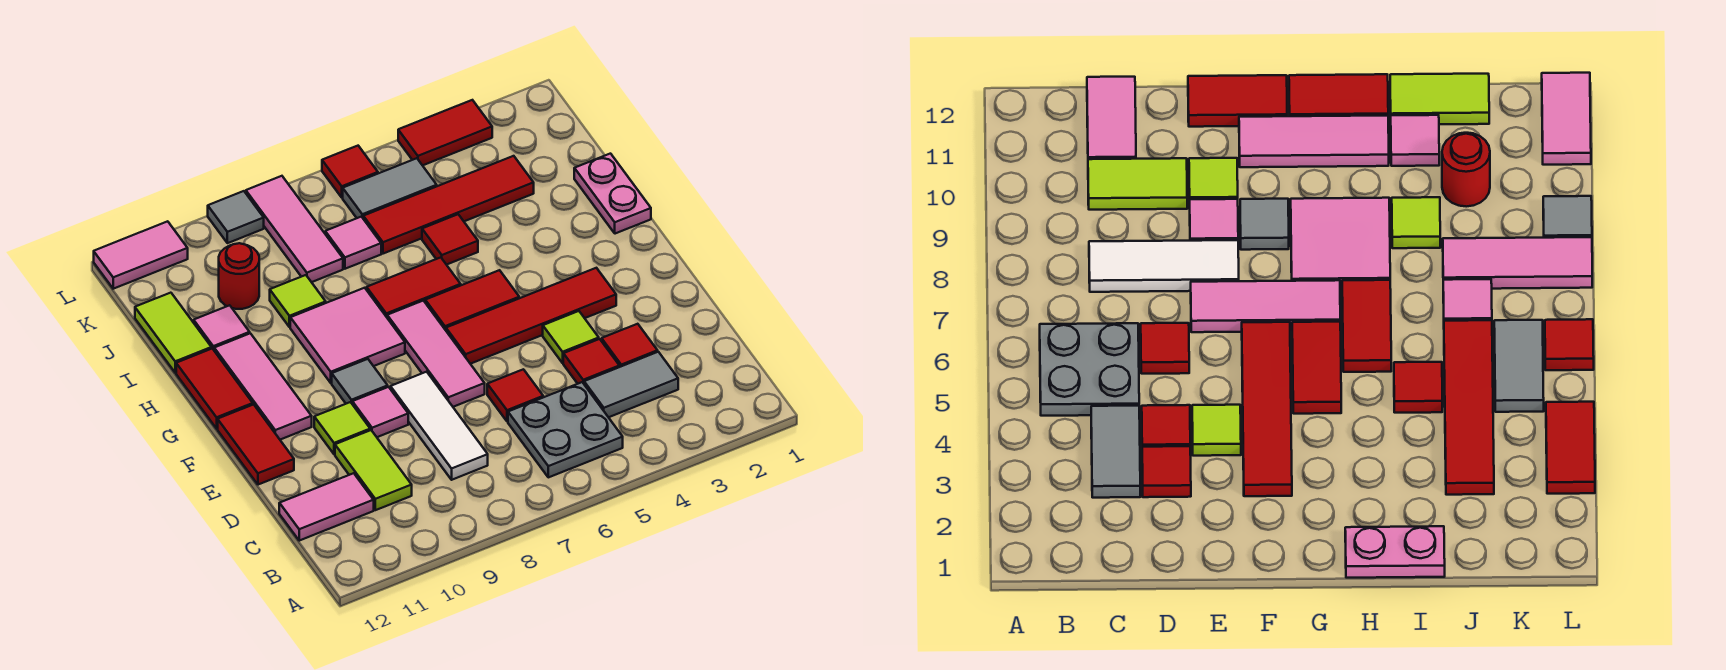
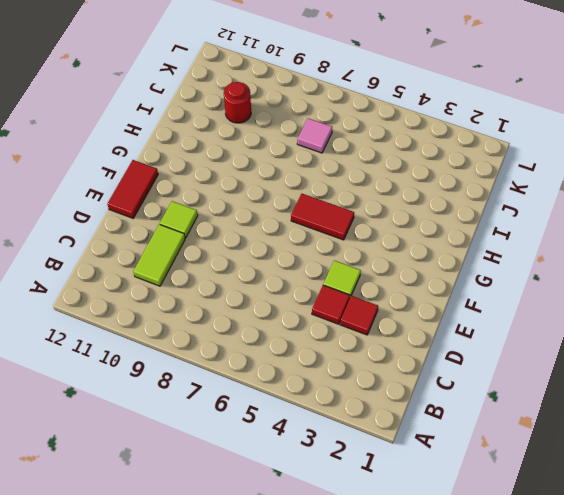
none -> grey plate B5:C6 level 1
none -> grey tile C3:C4 level 1
none -> white tile C8:E8 level 1
none -> pink tile C11:C12 level 1

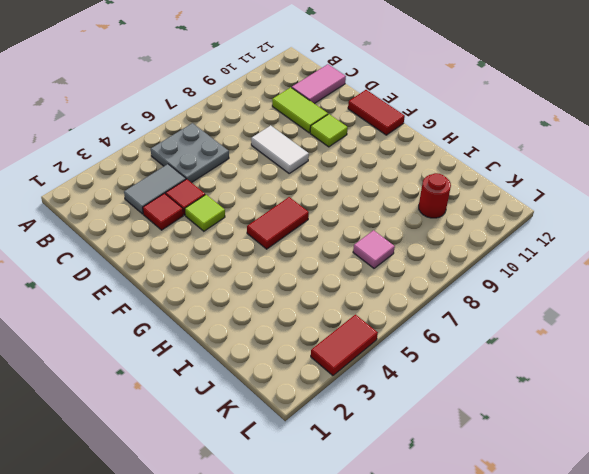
white tile D8:E8 level 1 -> white tile C8:E8 level 1
none -> red tile D6 level 1
none -> pink tile E7:G7 level 1
none -> pink tile E9 level 1
none -> red tile F3:F6 level 1

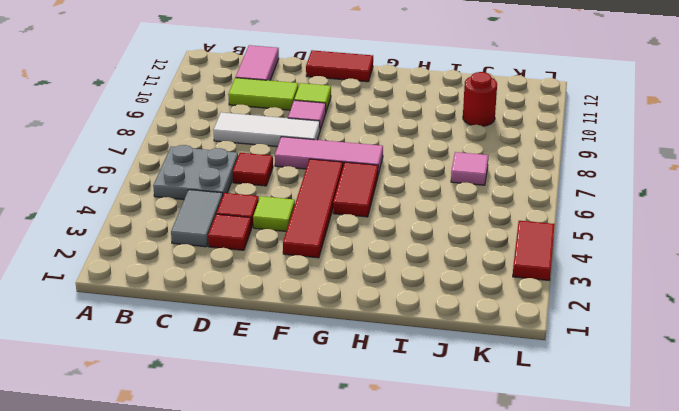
none -> grey tile F9 level 1
none -> pink tile F11:H11 level 1
none -> pink tile G8:H9 level 1
none -> red tile G12:H12 level 1

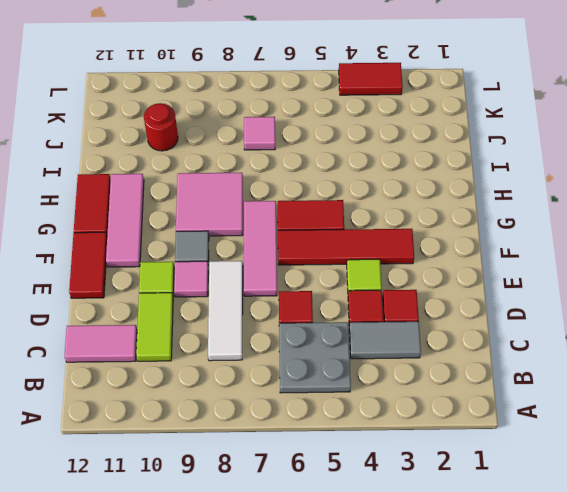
none -> pink plate H1:I1 level 1
none -> red tile H6:H7 level 1
none -> red tile I5 level 1
none -> lime tile I9 level 1

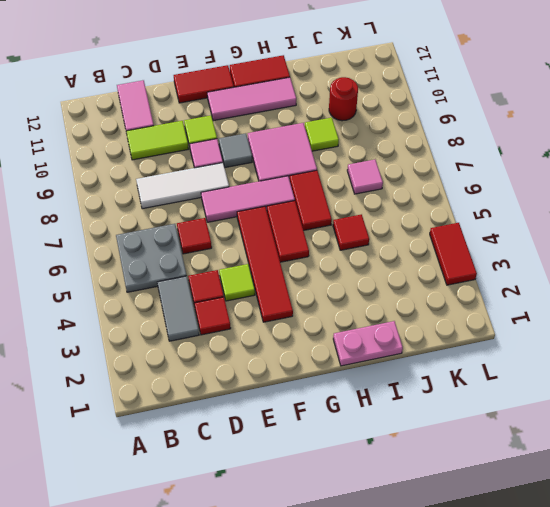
none -> pink tile I11 level 1
none -> lime tile I12:J12 level 1
none -> red tile J3:J6 level 1
none -> pink tile J8:L8 level 1

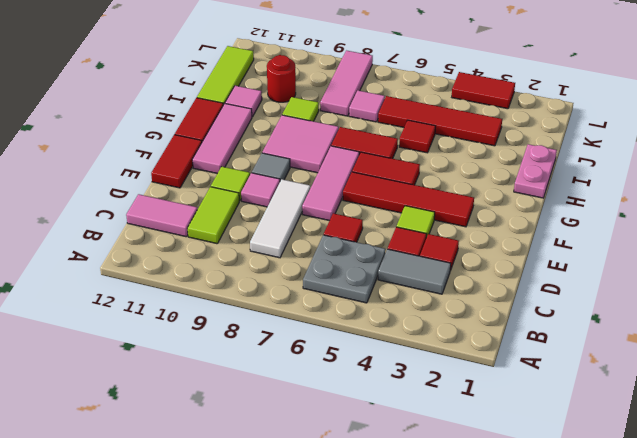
lime tile I12:K12 level 1 -> lime tile I12:J12 level 1
none -> grey tile K5:K6 level 1
none -> red tile L6 level 1
none -> grey tile L9 level 1
none -> pink tile L11:L12 level 1

